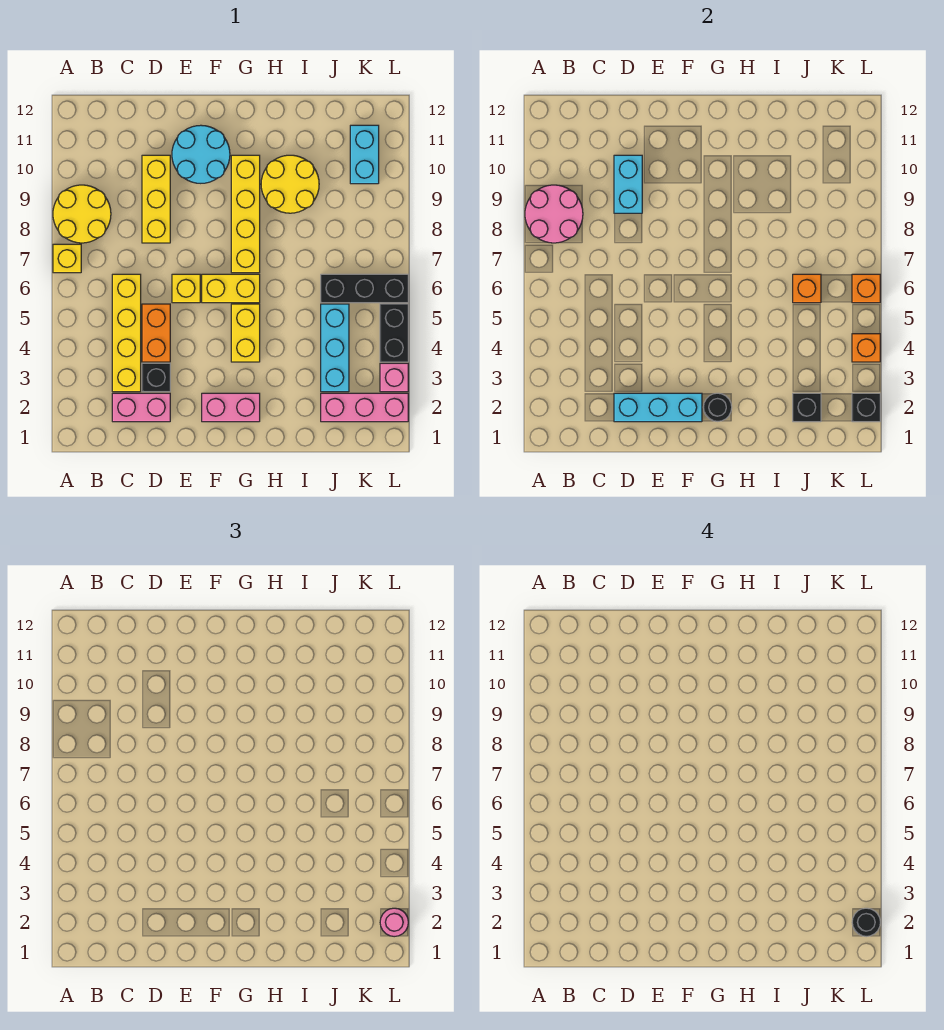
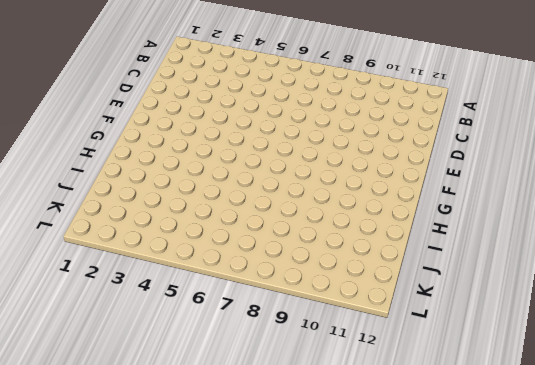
none -> yellow brick A7 level 1
none -> yellow round brick A8:B9 level 1
none -> pink brick C2:D2 level 1
none -> yellow brick C3:C6 level 1

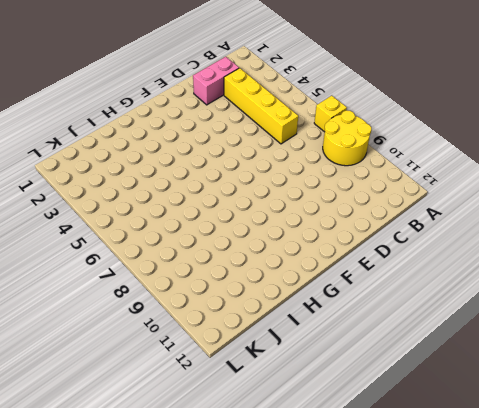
none -> black brick D3 level 1
none -> orange brick D4:D5 level 1
none -> yellow brick D8:D10 level 1
none -> yellow brick E6 level 1

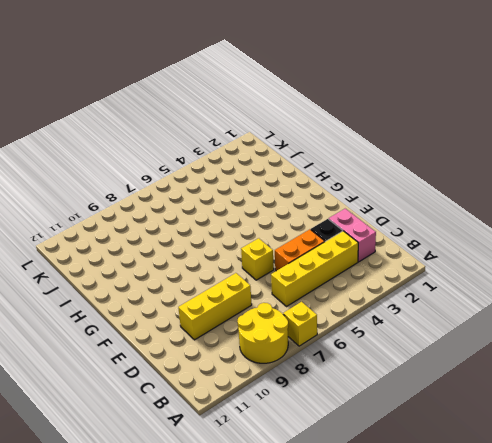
none -> cyan round brick E10:F11 level 1
none -> pink brick F2:G2 level 1
none -> yellow brick F6:G6 level 1
none -> yellow brick G4:G5 level 1

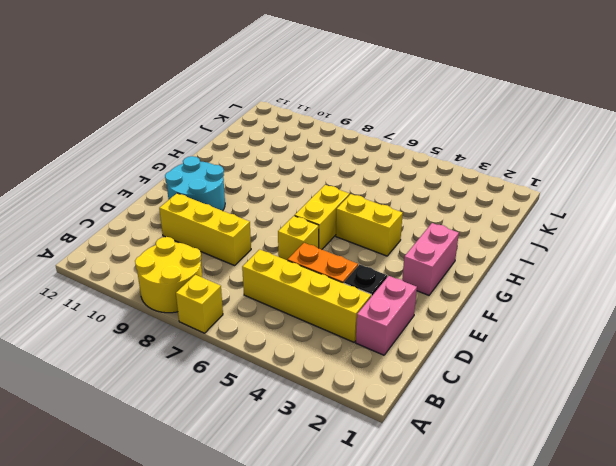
none -> yellow brick G7:G10 level 1
none -> yellow round brick H9:I10 level 1
none -> pink brick J2:L2 level 1
none -> cyan brick J3:J5 level 1

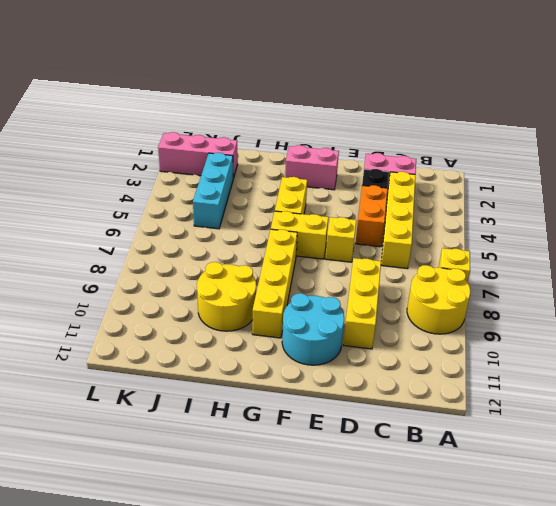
none -> black brick J6:L6 level 1
none -> cyan brick K10:K11 level 1
none -> pink brick L3 level 1
none -> black brick L4:L5 level 1

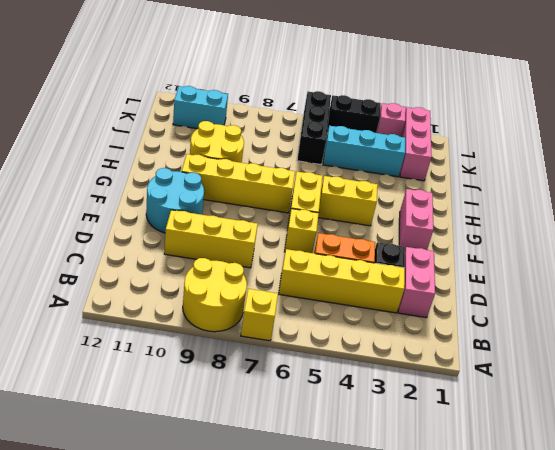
none -> pink round brick A8:B9 level 2
none -> cyan brick D2:F2 level 2
none -> cyan brick D9:D10 level 2
none -> black round brick G2 level 2

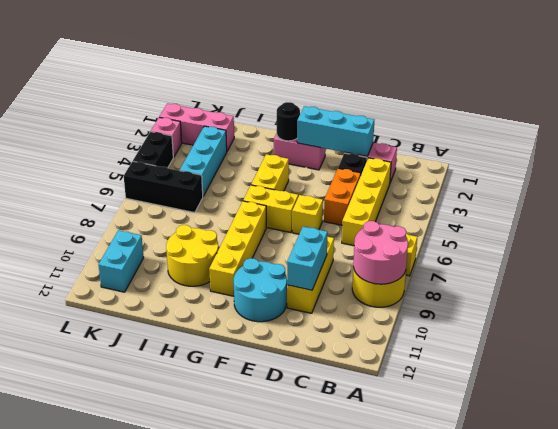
none -> black brick J2 level 2
none -> orange brick J6 level 2
none -> black brick L2 level 2
none -> orange brick L4 level 2

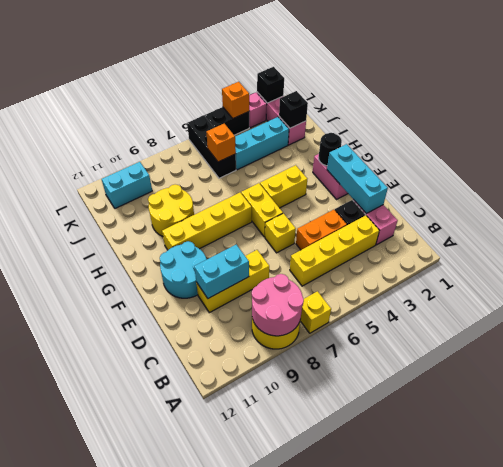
none -> orange brick L6 level 2
none -> pink round brick L2 level 3
none -> black round brick L2 level 4

